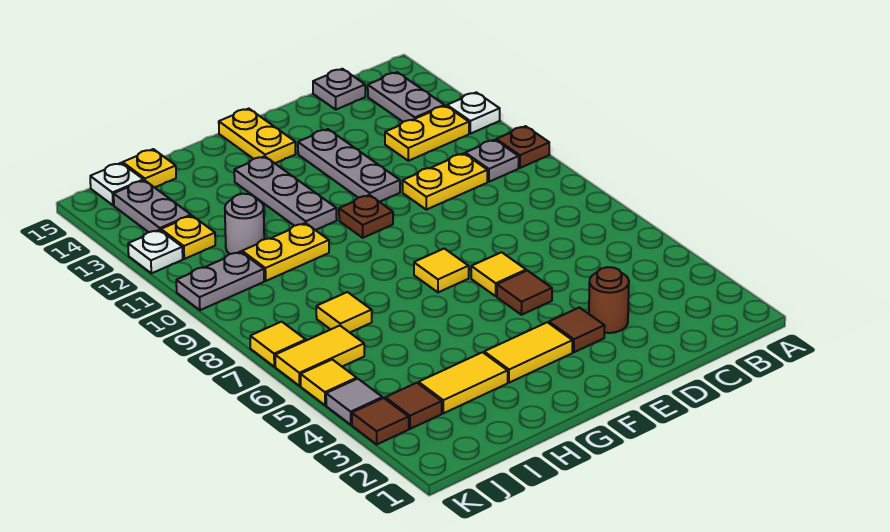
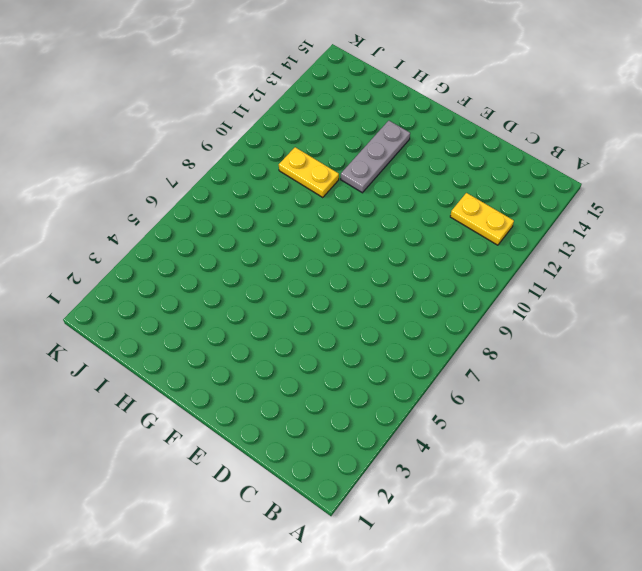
none -> brown plate A10 level 1
none -> white plate A12 level 1
none -> grey plate B10 level 1
none -> grey plate B13:B14 level 1

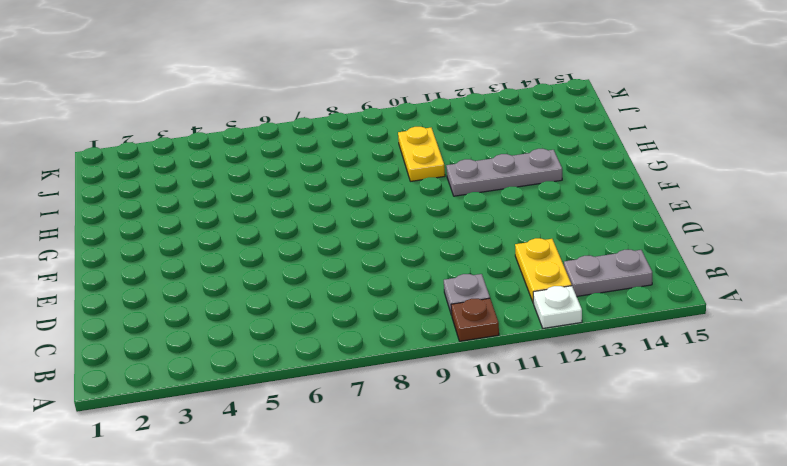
none -> yellow plate C10:D10 level 1
none -> grey plate C15 level 1
none -> brown round brick D3 level 1
none -> brown tile E3 level 1

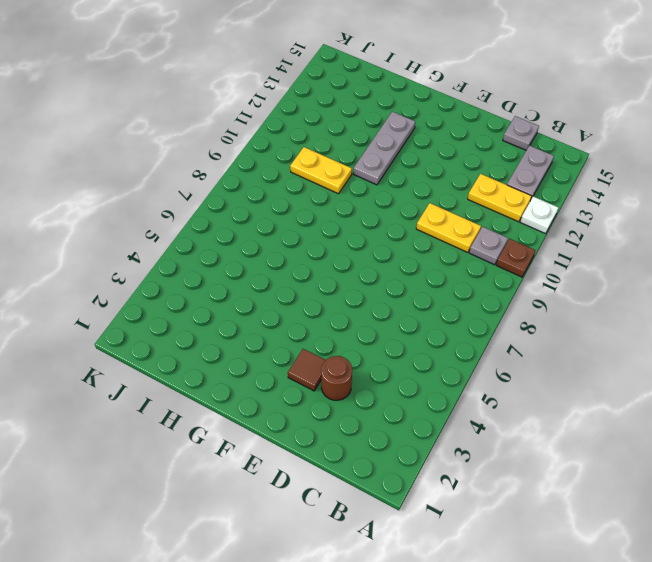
none -> brown tile E5 level 1
none -> yellow tile E6 level 1
none -> grey plate E11:E13 level 1
none -> yellow tile F3:G3 level 1

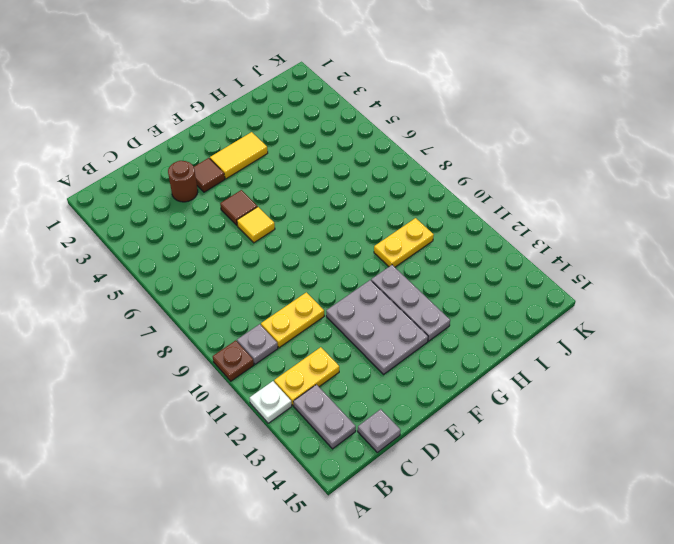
grey plate E11:F13 level 1 -> grey plate E11:E13 level 1
none -> yellow tile F7 level 1
none -> brown plate F10 level 1
none -> yellow plate F14:F15 level 1
none -> yellow tile H3:I3 level 1

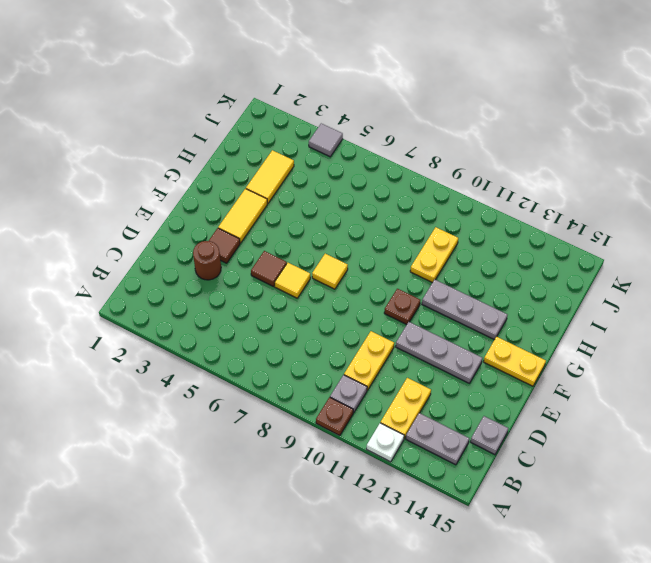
none -> yellow tile I7 level 1
none -> grey round brick I11 level 1
none -> yellow plate I15 level 1
none -> brown tile J3 level 1

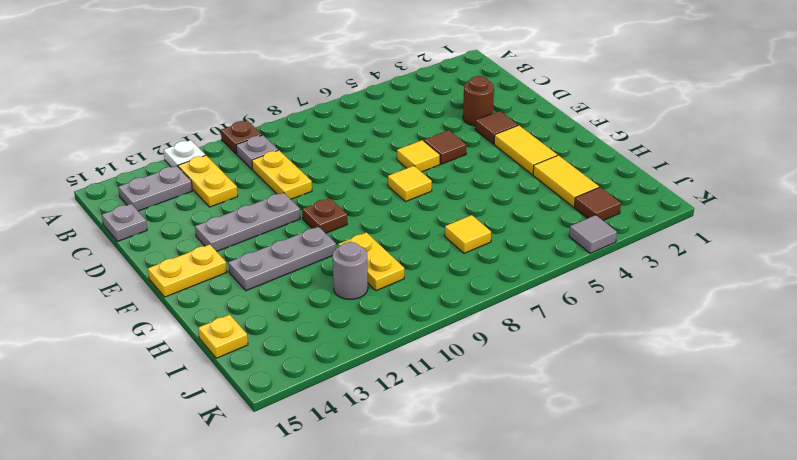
none -> yellow tile J6:K6 level 1
none -> grey plate J10:K10 level 1
none -> yellow plate J12 level 1
none -> grey plate J13:J14 level 1

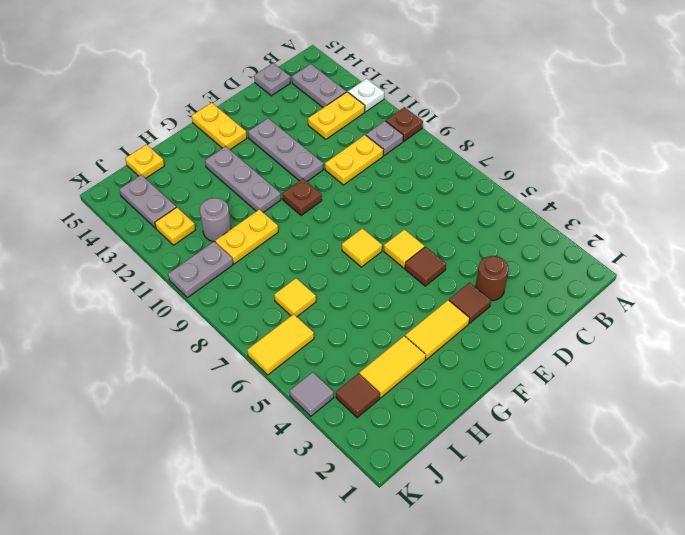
none -> white plate J15 level 1
none -> brown tile K3 level 1
none -> yellow tile K5 level 1
none -> yellow tile K7 level 1

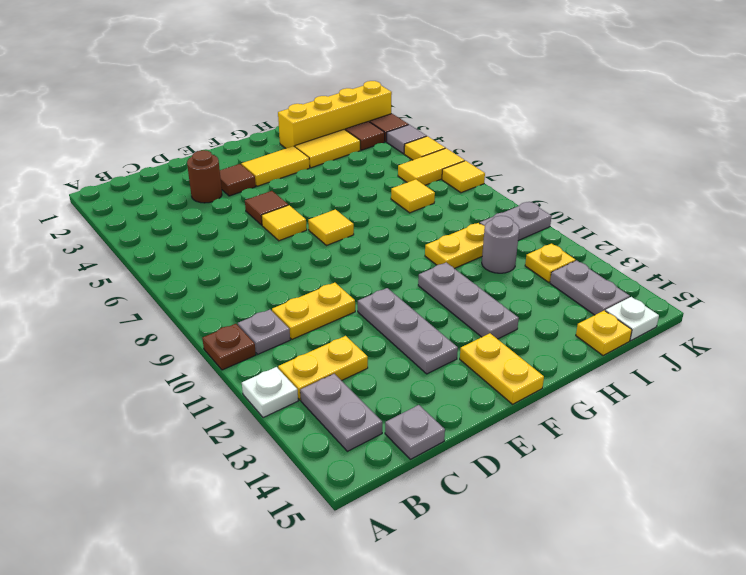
yellow brick H2:K2 level 1 -> none
none -> brown plate F10 level 1
none -> white plate K12 level 1

